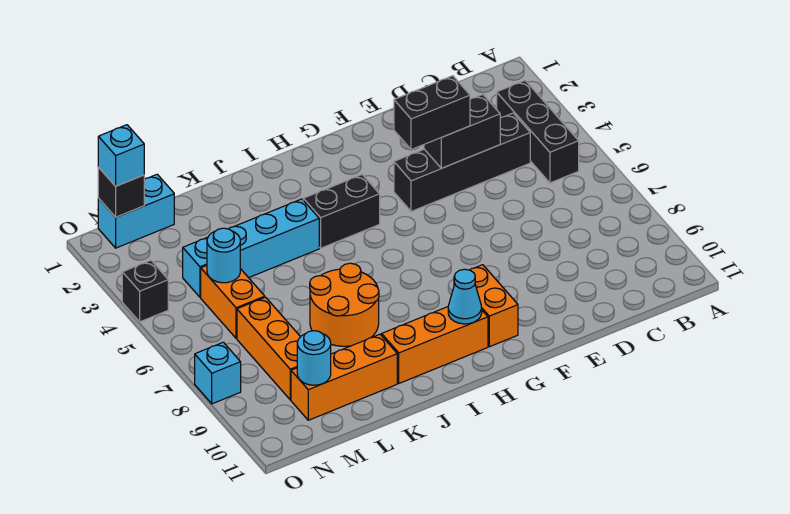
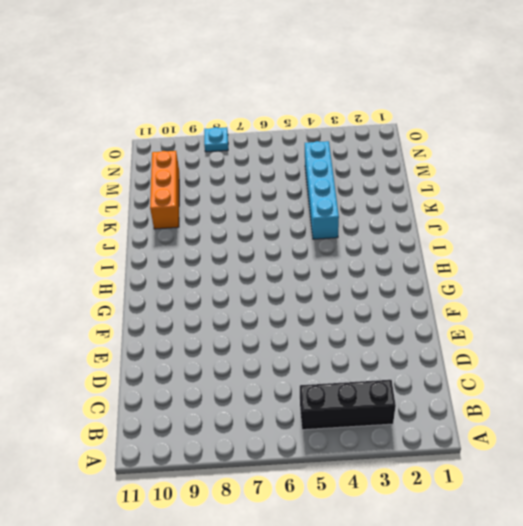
cyan plate O8 level 1 -> cyan brick O8 level 1
none -> black brick C4:F4 level 1
none -> orange brick G9:G10 level 1
none -> black brick H4:I4 level 1

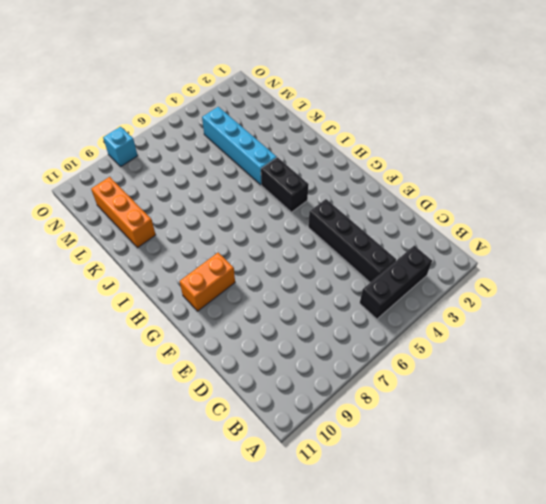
none -> orange brick H10:J10 level 1
none -> orange round brick J7:K8 level 1
none -> cyan brick M1:N1 level 1

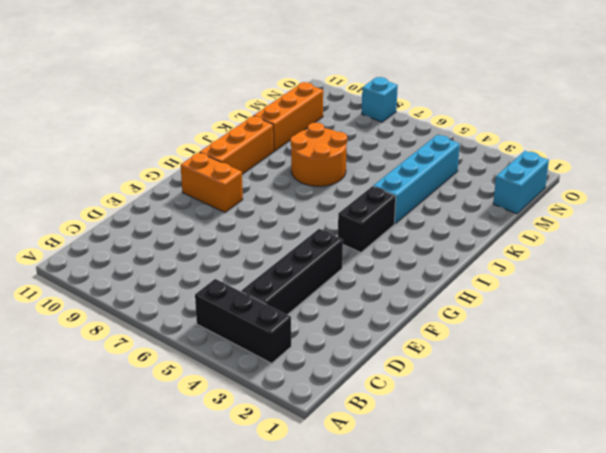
none -> orange brick M5:M6 level 1
none -> orange brick M7:M9 level 1
none -> black brick O4 level 1

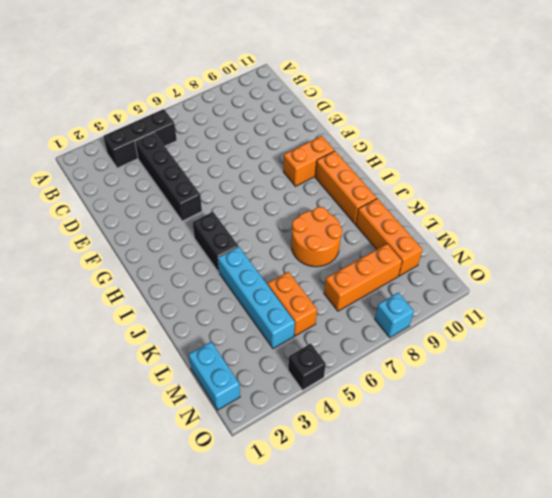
orange brick L5:M5 level 1 -> orange brick M5:M6 level 1
none -> black brick D4:E4 level 2
none -> cyan cone H10 level 2
none -> cyan round brick M5 level 2

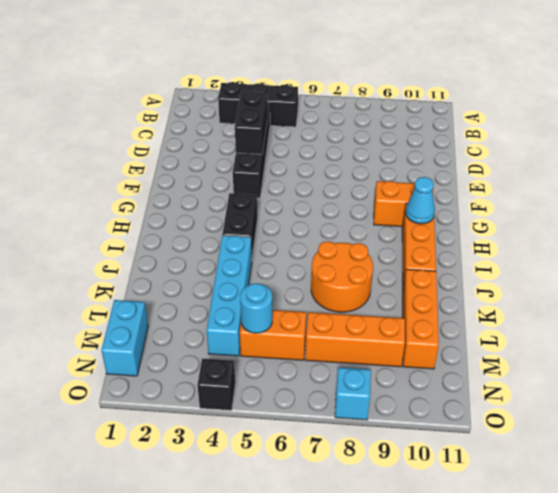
none -> cyan round brick M10 level 2
none -> black brick N1 level 2
none -> black brick E4:F4 level 3

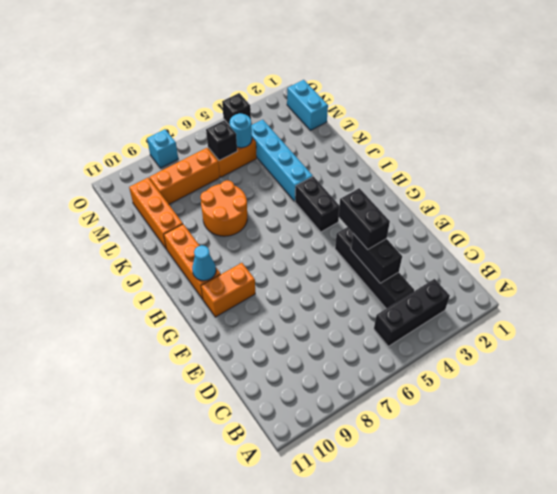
black brick M6 level 2 -> black brick N1 level 2
none -> cyan round brick M10 level 2
none -> cyan brick N1 level 3

